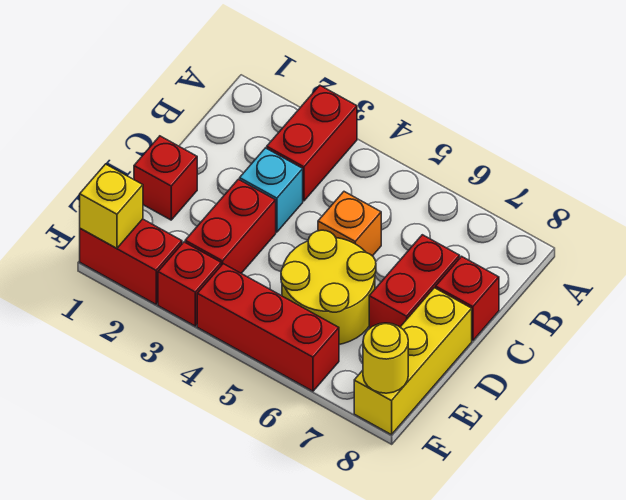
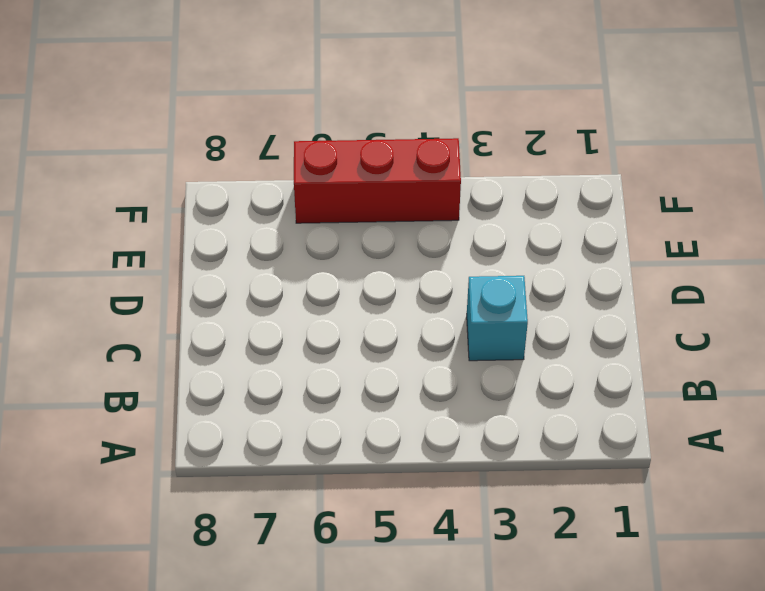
none -> red brick A3:B3 level 1
none -> orange brick C5 level 1
none -> red brick C7:D7 level 1

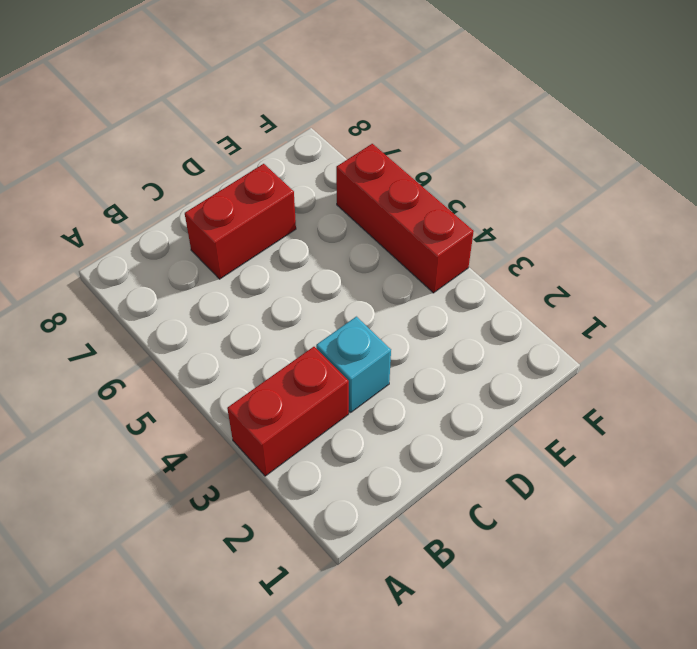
none -> orange brick C5 level 1
none -> red brick C8 level 1
none -> red brick D1 level 1

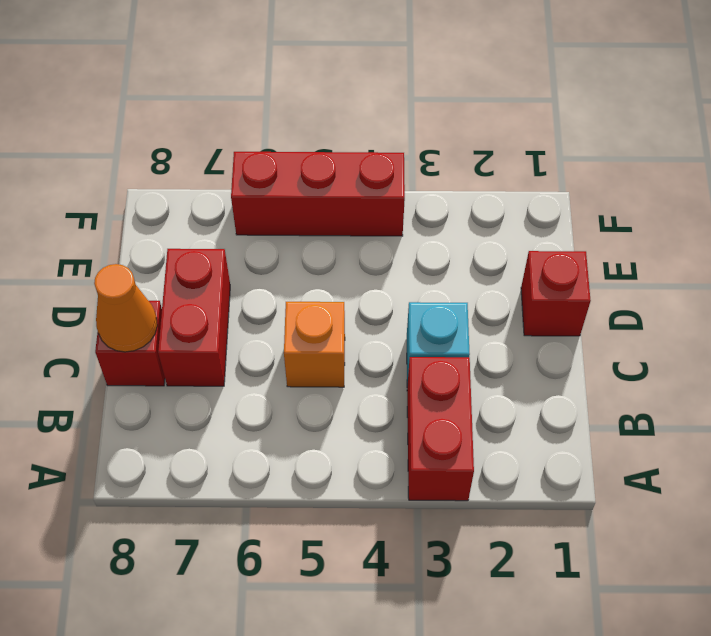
orange cone C8 level 2 -> none
none -> red brick D3:E3 level 1
none -> yellow round brick D5:E6 level 1
none -> yellow brick D8:F8 level 1

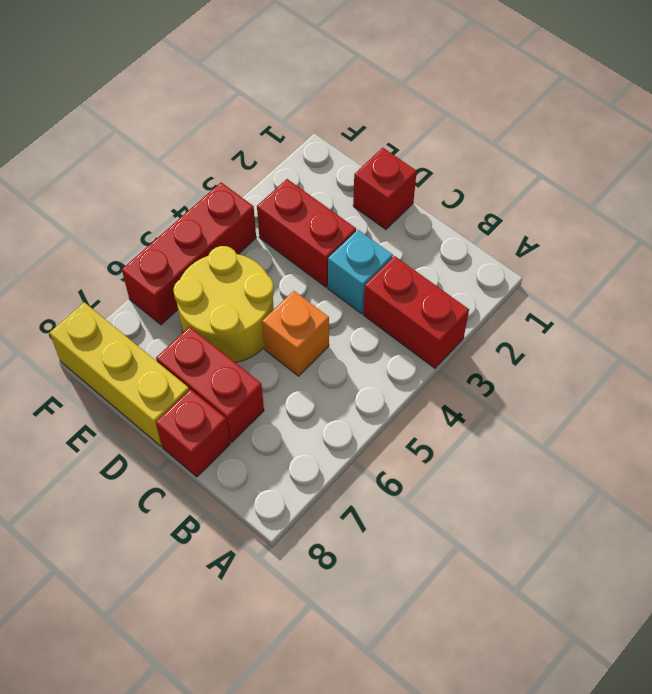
none -> red brick F1:F2 level 1
none -> red brick F3 level 1
none -> yellow brick F1 level 2

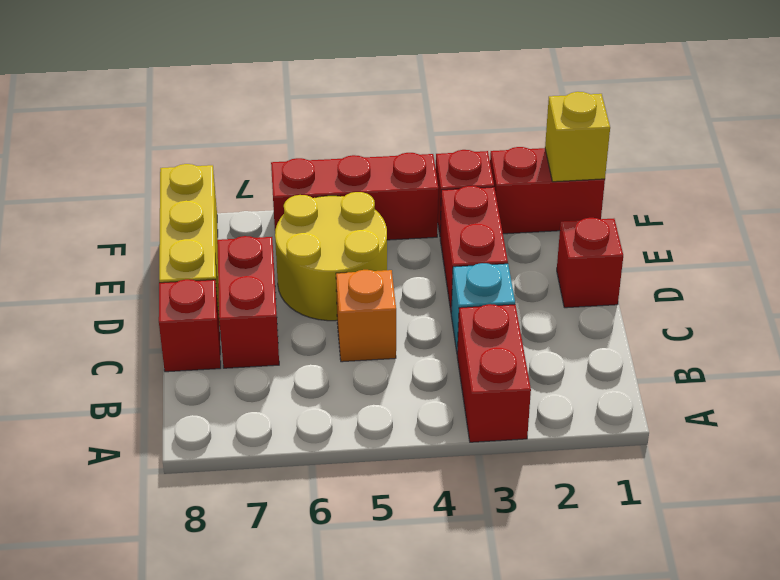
none -> yellow round brick F8 level 2

